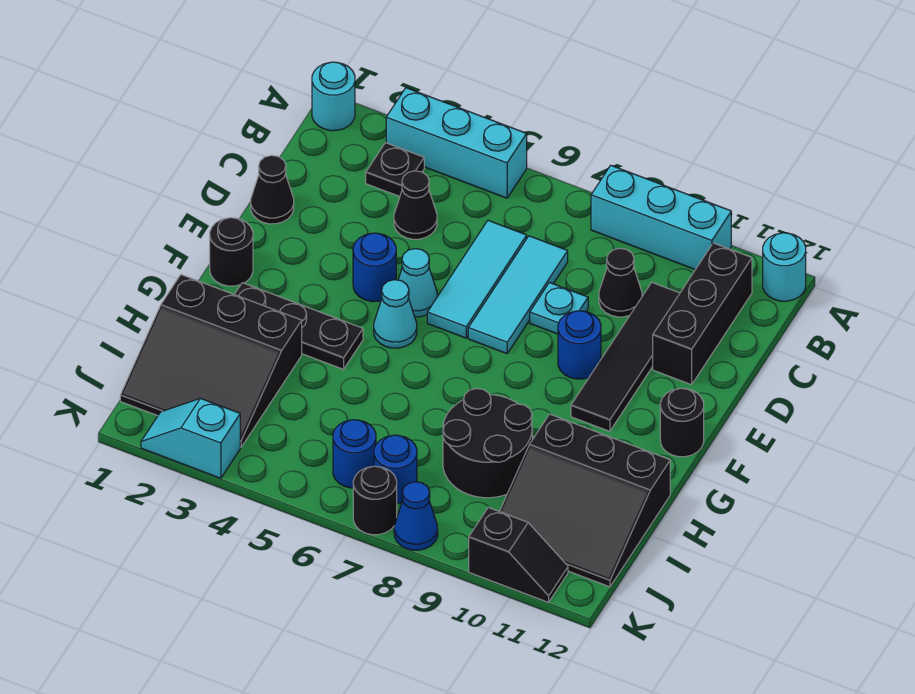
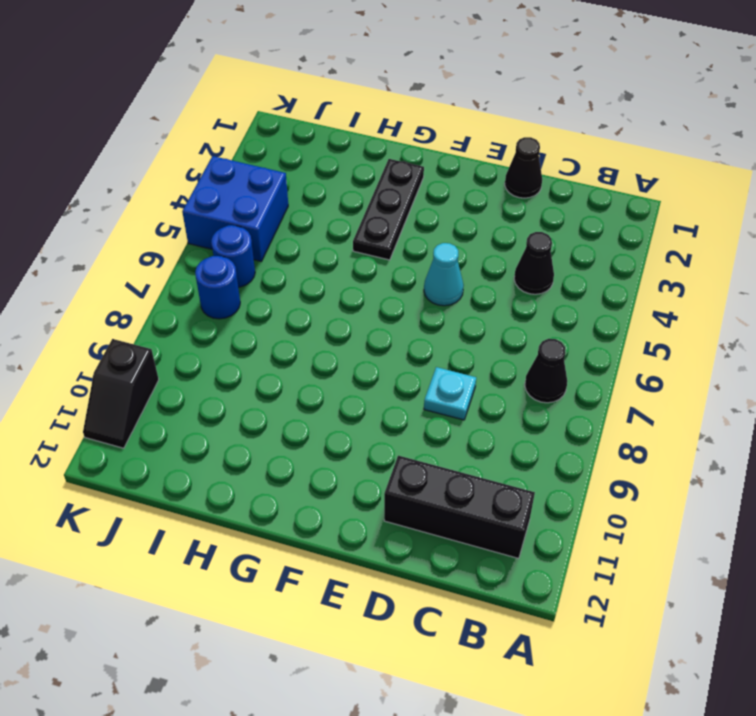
black cone B7 level 1 -> black cone C9 level 1
blue brick J4:K5 level 1 -> none
none -> cyan round brick A1 level 1
none -> cyan brick A3:A5 level 1
none -> cyan brick A8:A10 level 1

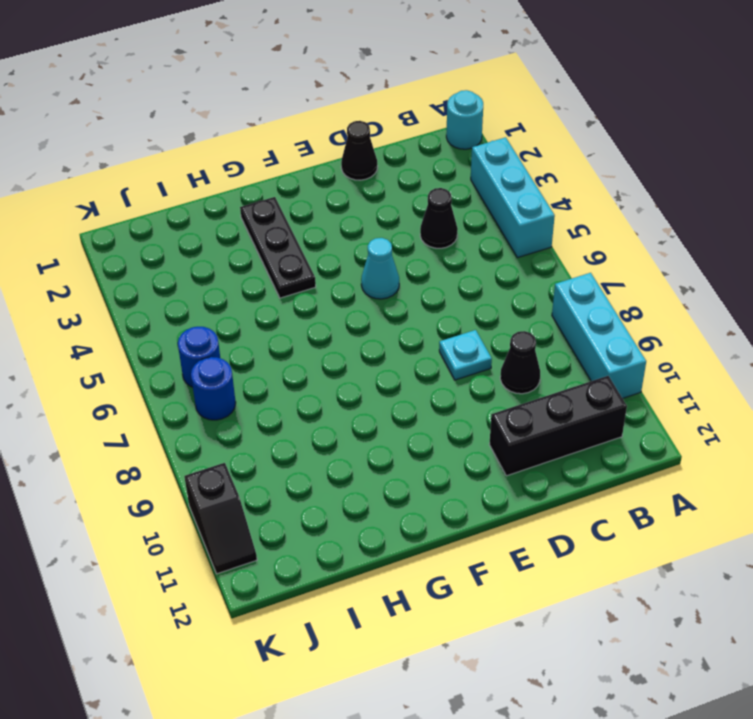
none -> cyan round brick A12 level 1
none -> black plate B3 level 1
none -> cyan tile C6:E6 level 1

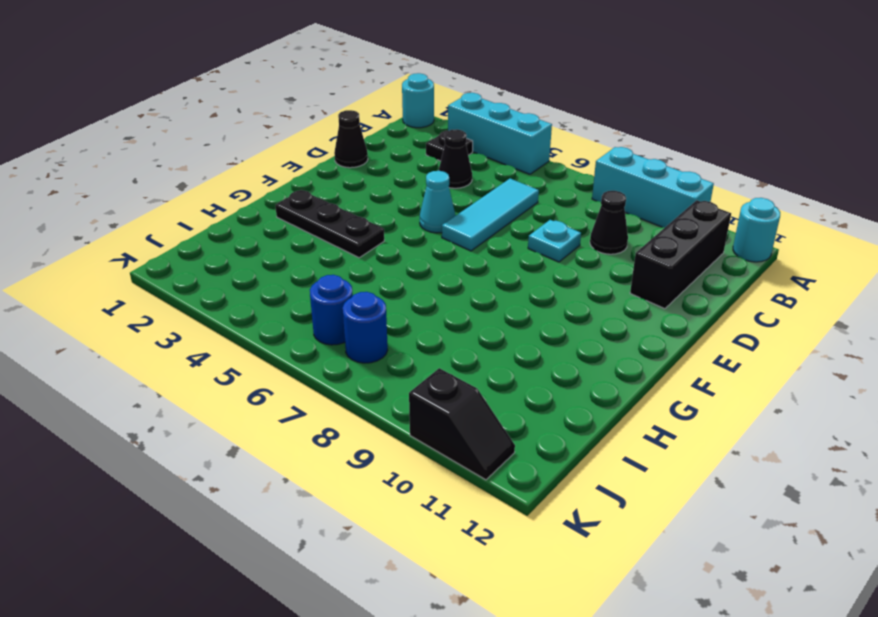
none -> cyan tile C7:E7 level 1
none -> black tile C10:F10 level 1
none -> blue round brick E4 level 1

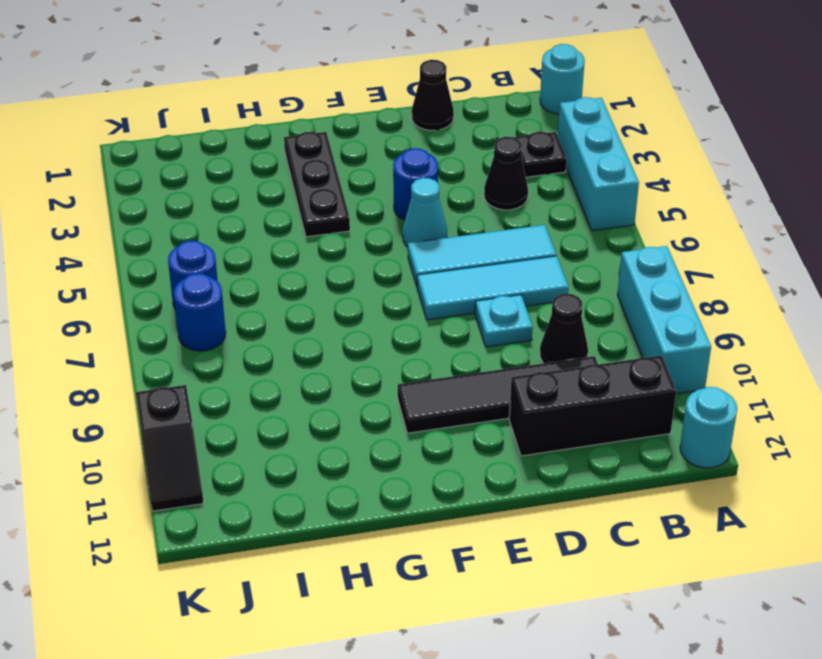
none -> blue round brick E9 level 1
none -> black round brick F1 level 1
none -> cyan cone F5 level 1

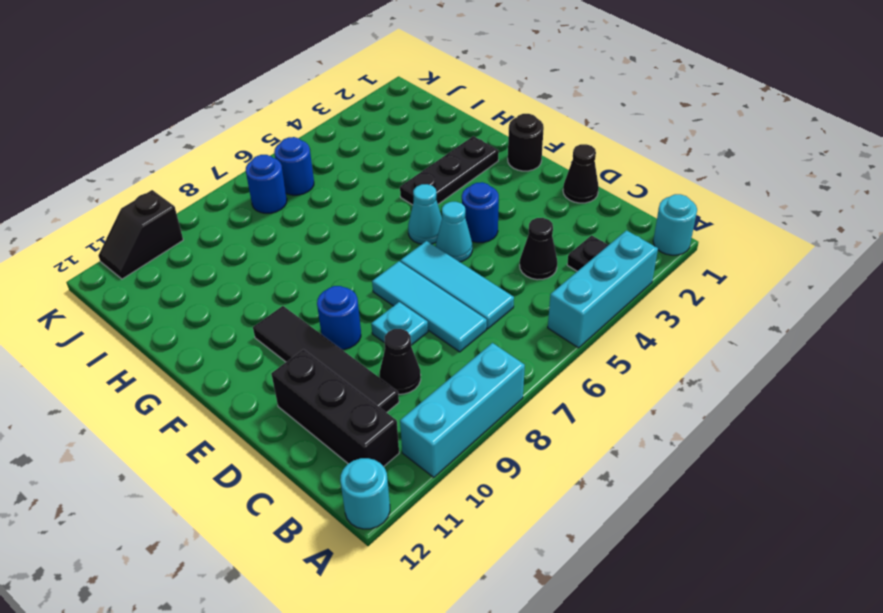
none -> black round brick F12 level 1
none -> black slope H1:J3 level 1 top H
none -> black round brick H8:I9 level 1

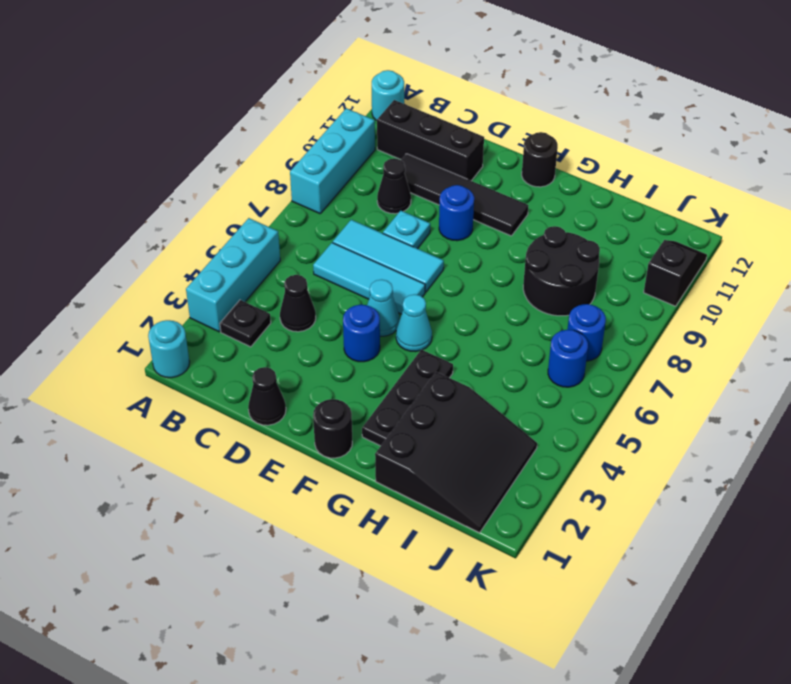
none -> black slope H10:J12 level 1 top H
none -> cyan slope K2:K3 level 1 top 3
none -> black round brick K7 level 1

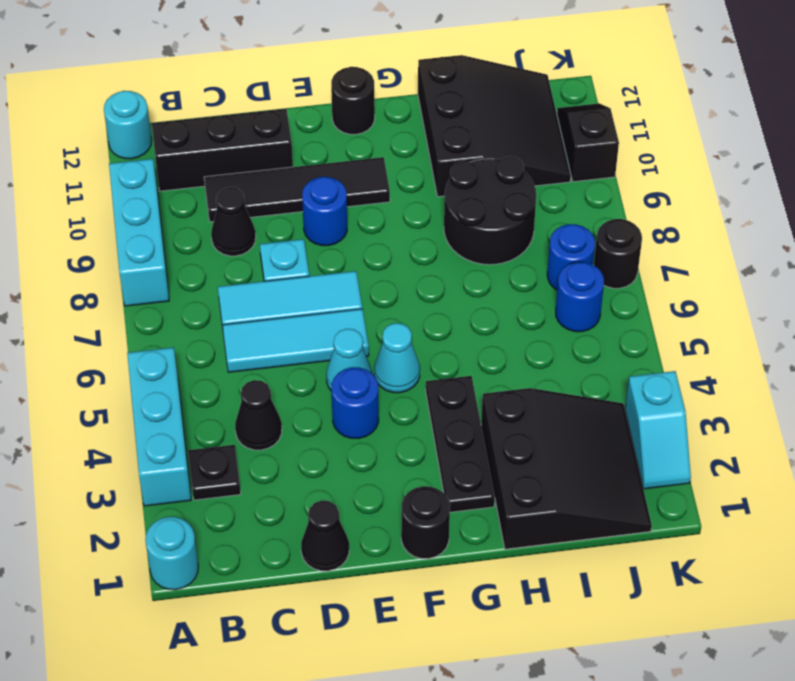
none -> blue cone K8 level 1

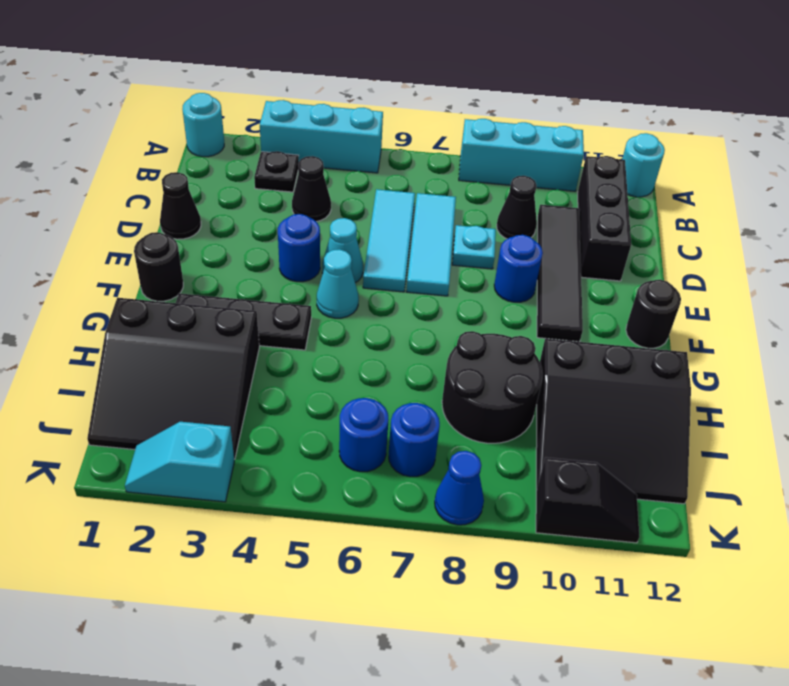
none -> black round brick K7 level 1

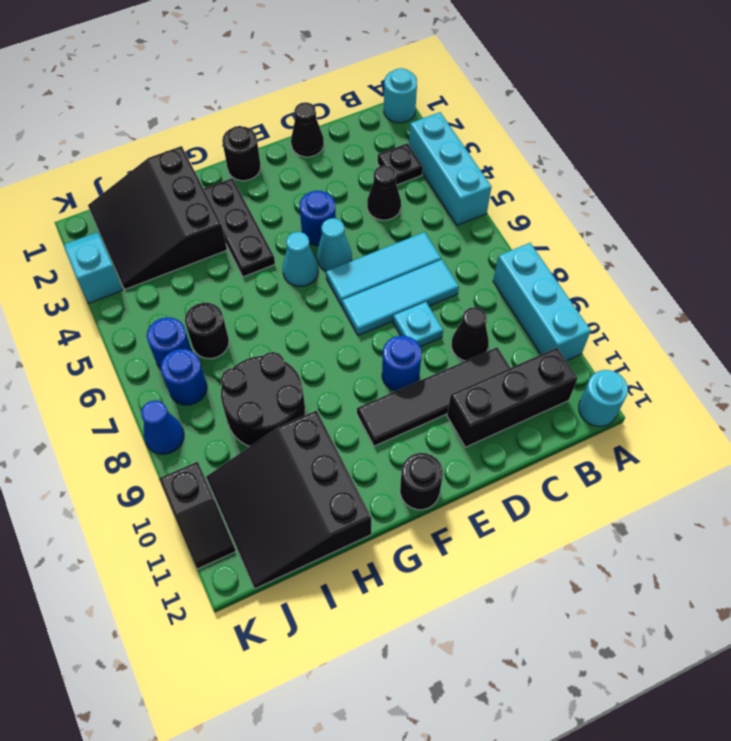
black round brick I6 level 1 -> black round brick K7 level 1

